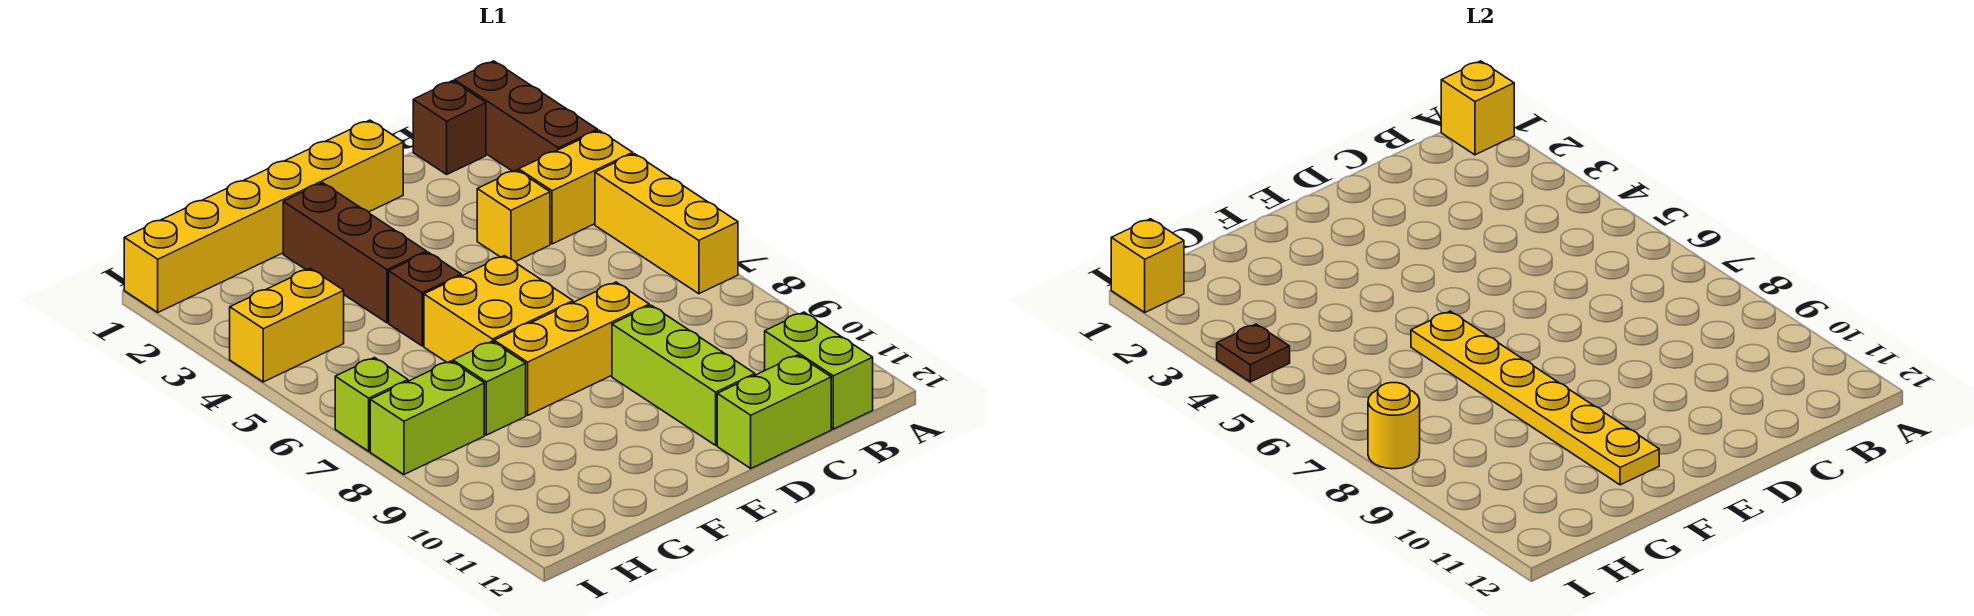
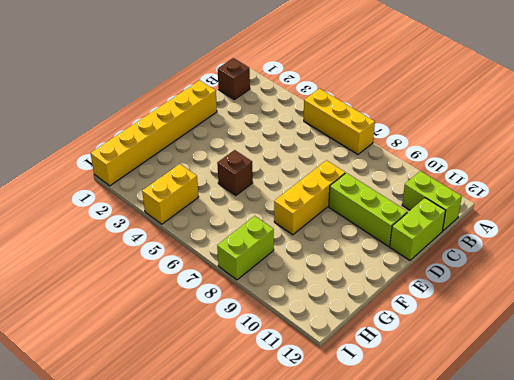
none -> brown brick A1:A3 level 1
none -> yellow brick A4:B4 level 1
none -> yellow brick C4 level 1

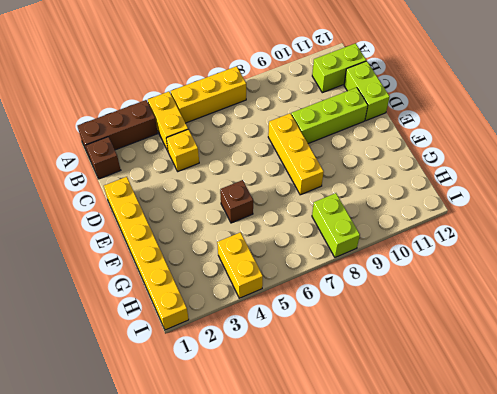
none -> yellow brick E6:F7 level 1
none -> brown brick F2:F4 level 1
none -> lime brick G8 level 1

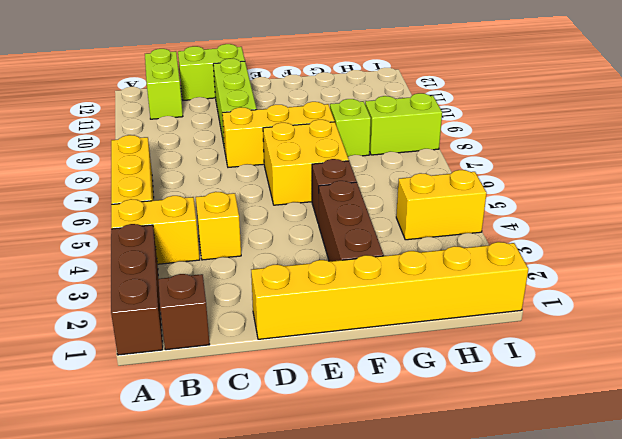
none -> lime brick I7 level 1
none -> yellow brick A1 level 2
none -> yellow plate F6:F11 level 2

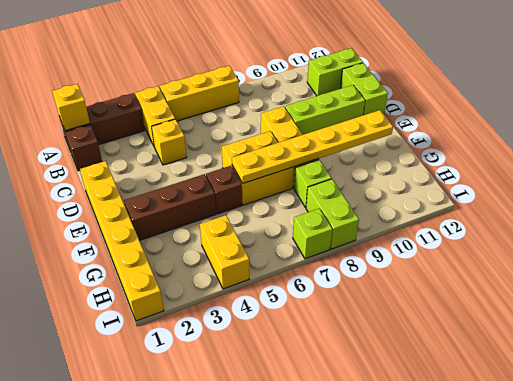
none -> yellow brick I1 level 2
none -> brown plate I4 level 2
none -> yellow round brick I8 level 2

